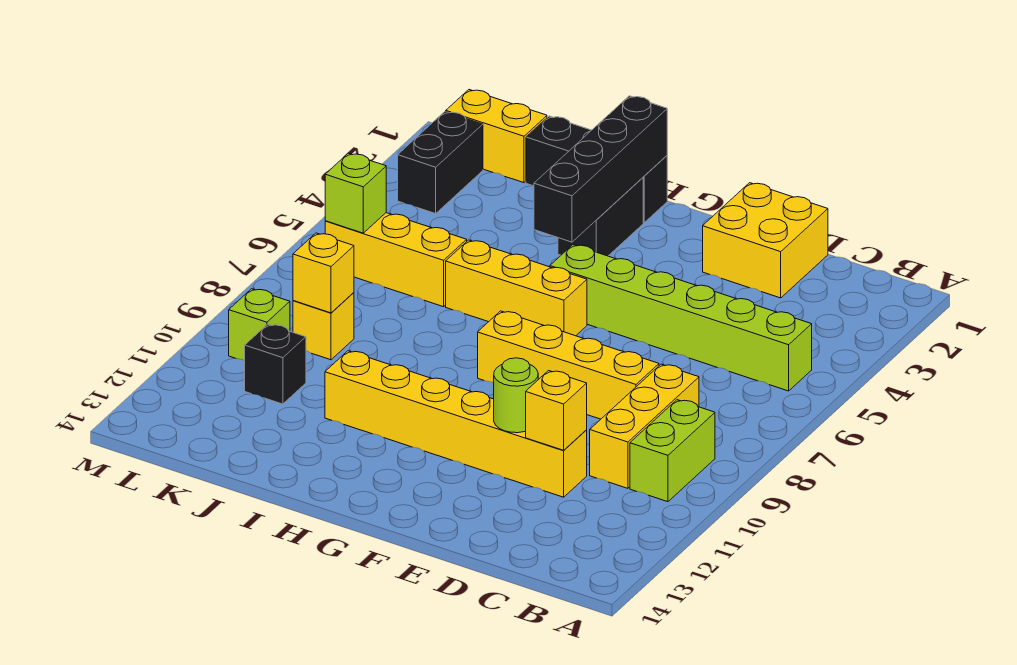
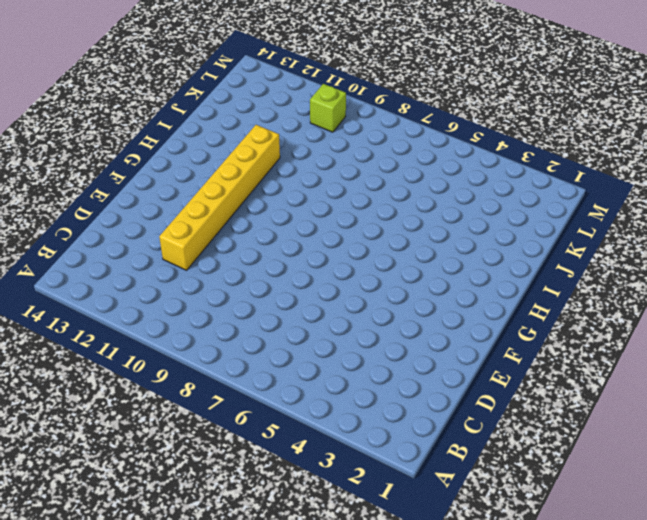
none -> lime brick B5:G5 level 1
none -> lime brick B9:B10 level 1
none -> yellow brick C8:C10 level 1

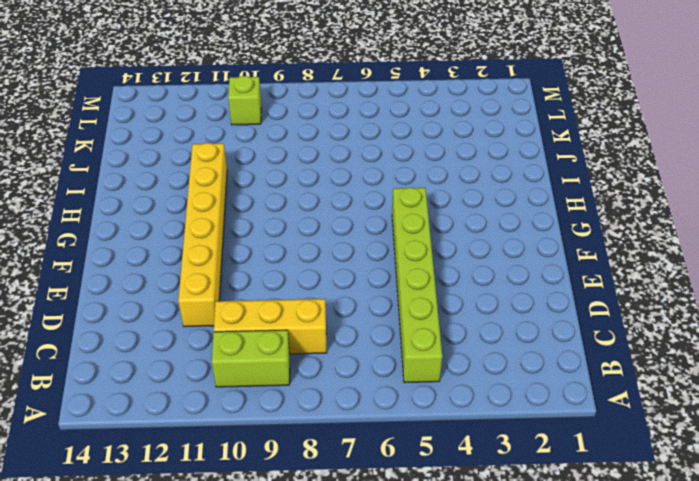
none -> yellow brick D1:E2 level 1
none -> yellow brick D8:G8 level 1
none -> yellow brick G6:I6 level 1

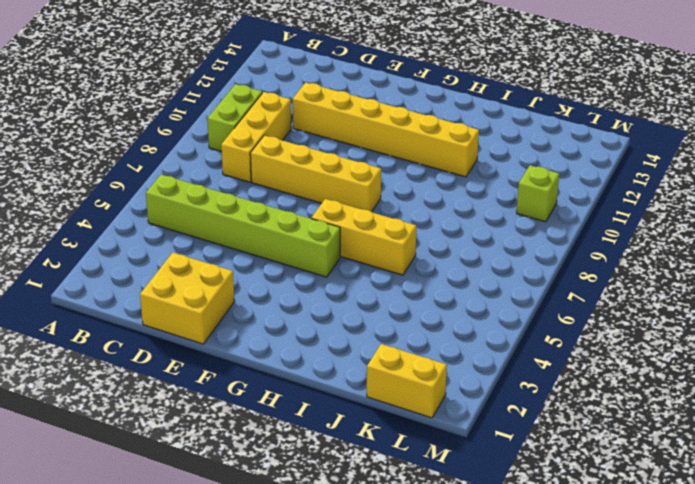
none -> black brick H1:J1 level 1
none -> black brick H2:H3 level 1
none -> yellow brick J6:L6 level 1

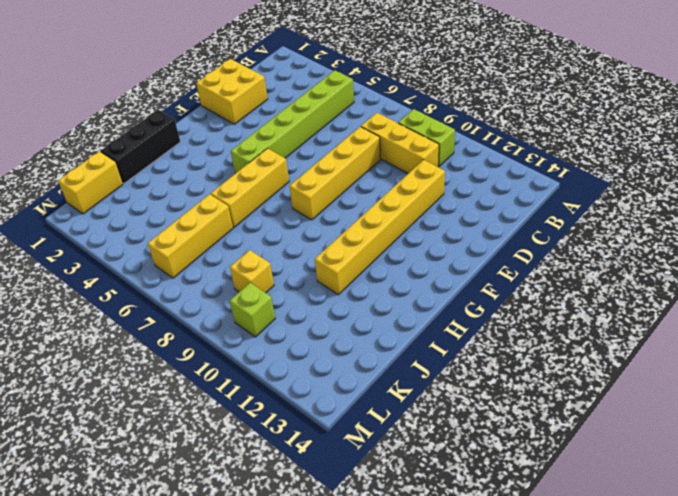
none -> black brick H2:H3 level 1
none -> black brick K11 level 1
none -> black brick L2:L3 level 1

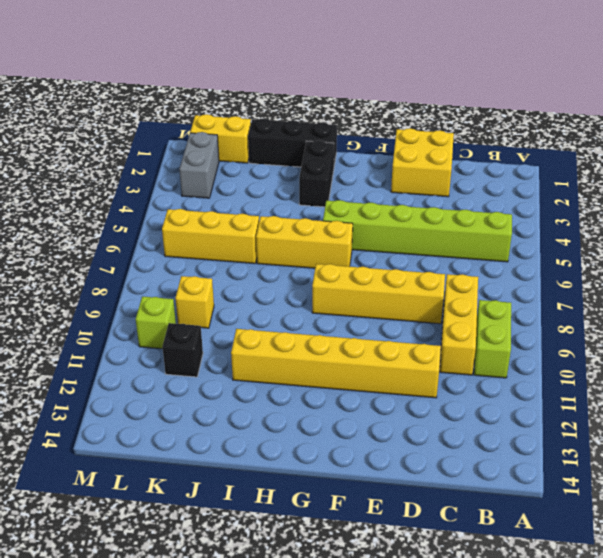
grey brick L2:L3 level 1 -> black brick L2:L3 level 1
none -> yellow brick D11 level 2
none -> lime round brick E11 level 2
none -> black brick H1:H4 level 2

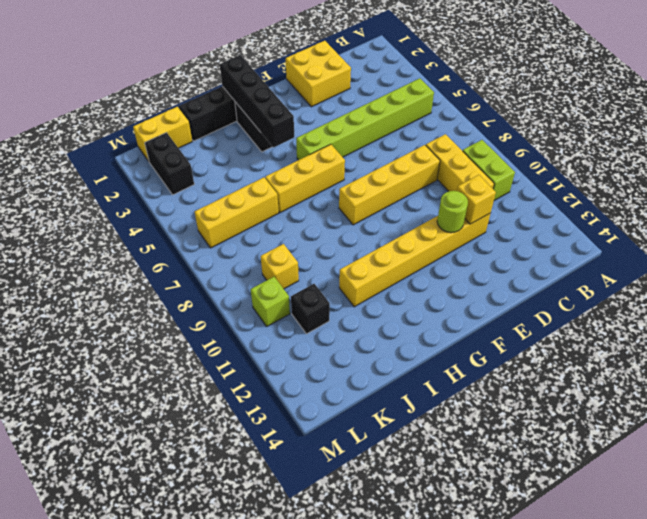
none -> yellow brick K9 level 2
none -> lime brick L6 level 2

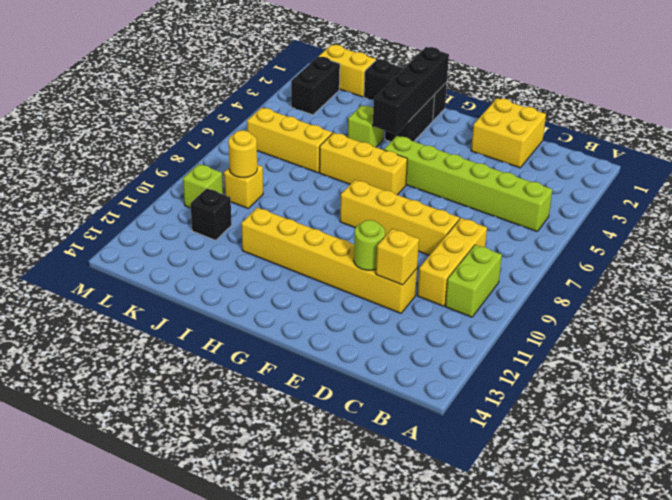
lime brick I4 level 1 -> lime brick L6 level 2
yellow round brick K9 level 2 -> yellow brick K9 level 2

